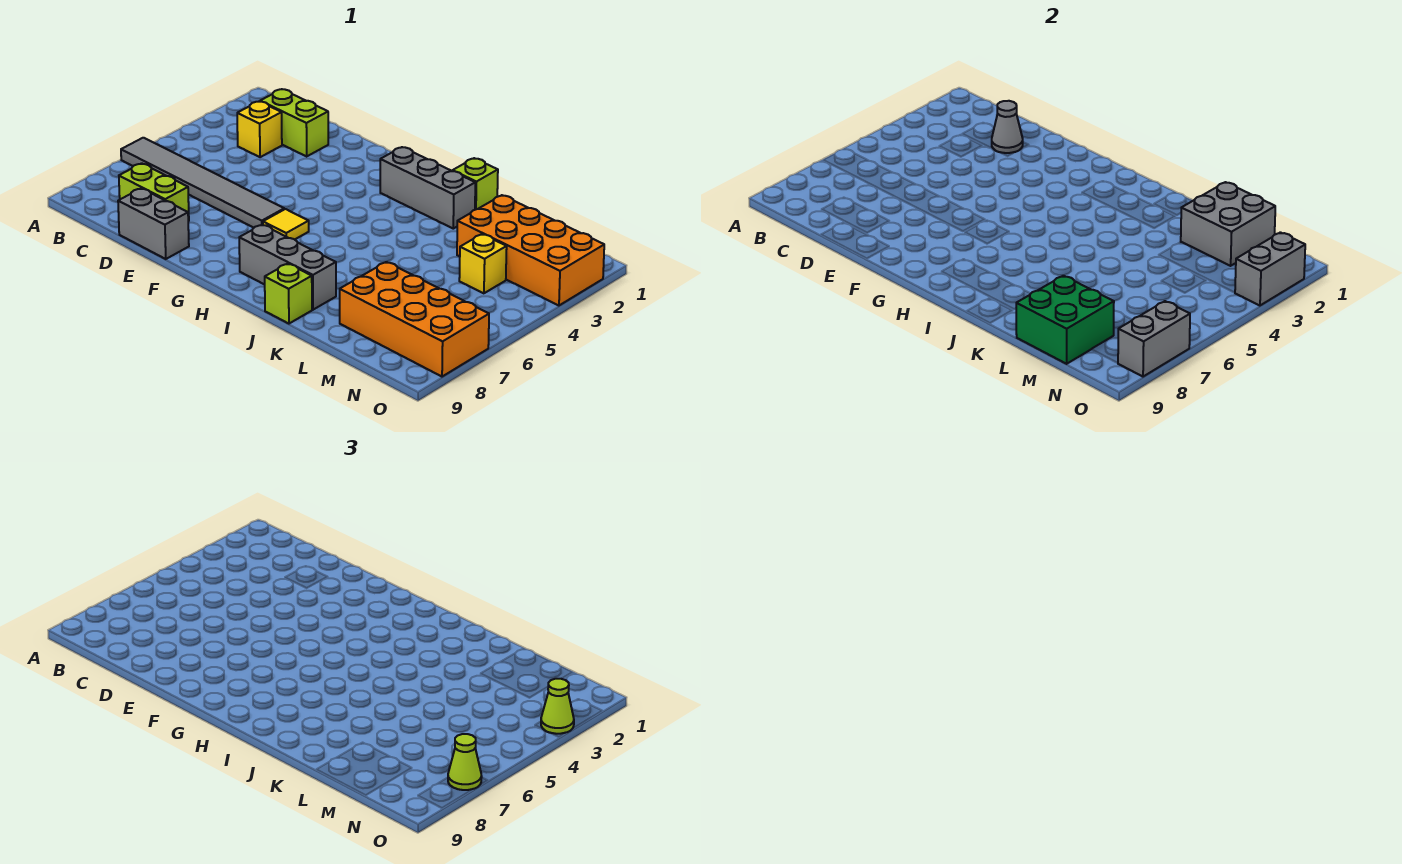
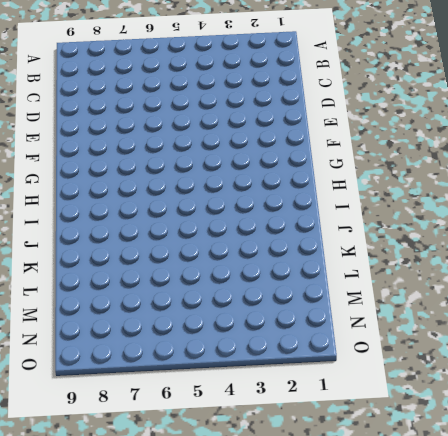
none -> grey tile A6:F6 level 1
none -> lime brick C2:D2 level 1
none -> yellow brick C3 level 1

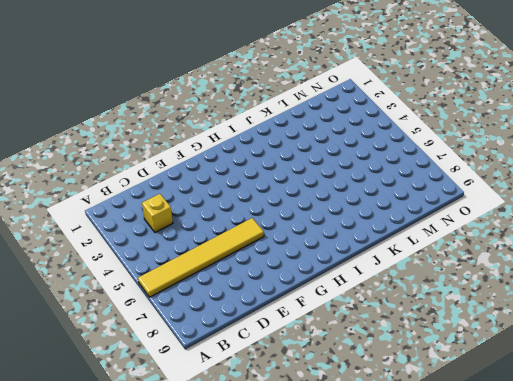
yellow tile A6:F6 level 1 -> grey tile A6:F6 level 1
none -> lime brick C2:D2 level 1
none -> lime brick C8:D8 level 1
none -> grey brick D9:E9 level 1

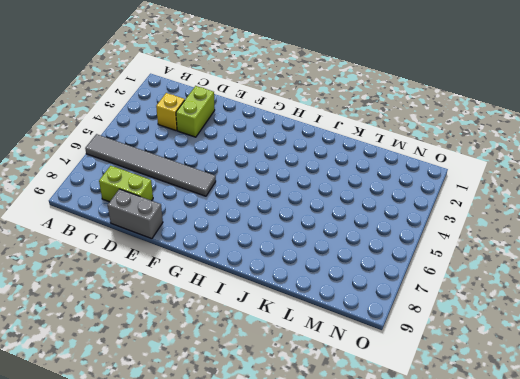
lime brick D2:D3 level 1 -> lime brick C2:D2 level 1
none -> yellow tile G6 level 1
none -> grey brick H2:J2 level 1
none -> grey brick H8:J8 level 1

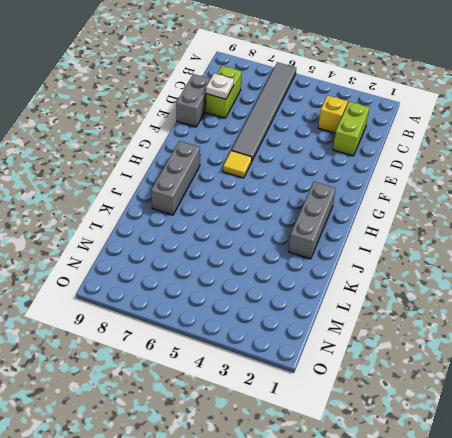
white plate D8 level 2 -> none
none -> lime brick J1 level 1
none -> lime brick J9 level 1
none -> orange brick L2:O3 level 1

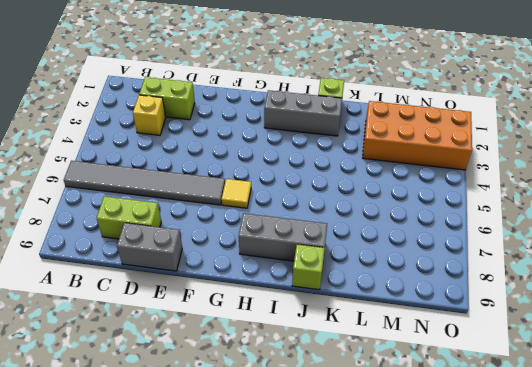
none -> orange brick L7:O8 level 1
none -> yellow brick M4 level 1
none -> grey cone D2 level 2

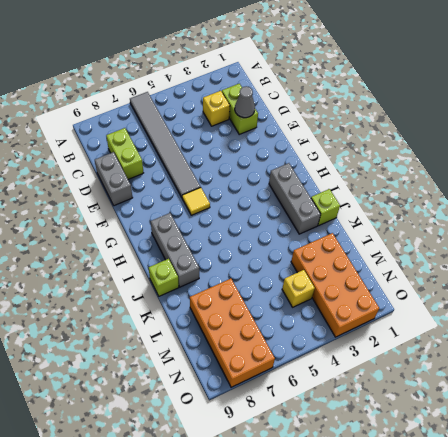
none -> grey brick L1:M2 level 2
none -> green brick L8:M9 level 2
none -> grey brick O2:O3 level 2

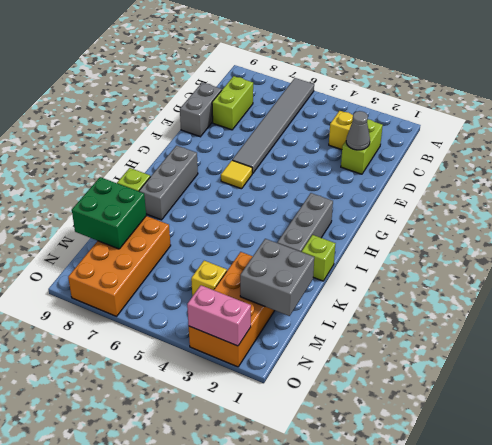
pink brick O2:O3 level 2 -> grey brick O2:O3 level 2
none -> grey brick O7:O8 level 2
none -> lime cone O3 level 3
none -> lime cone O7 level 3

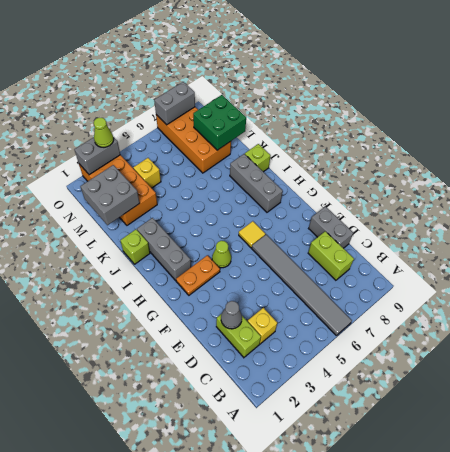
orange plate G2:G3 level 1 -> none
lime cone G4 level 1 -> lime cone O7 level 3

